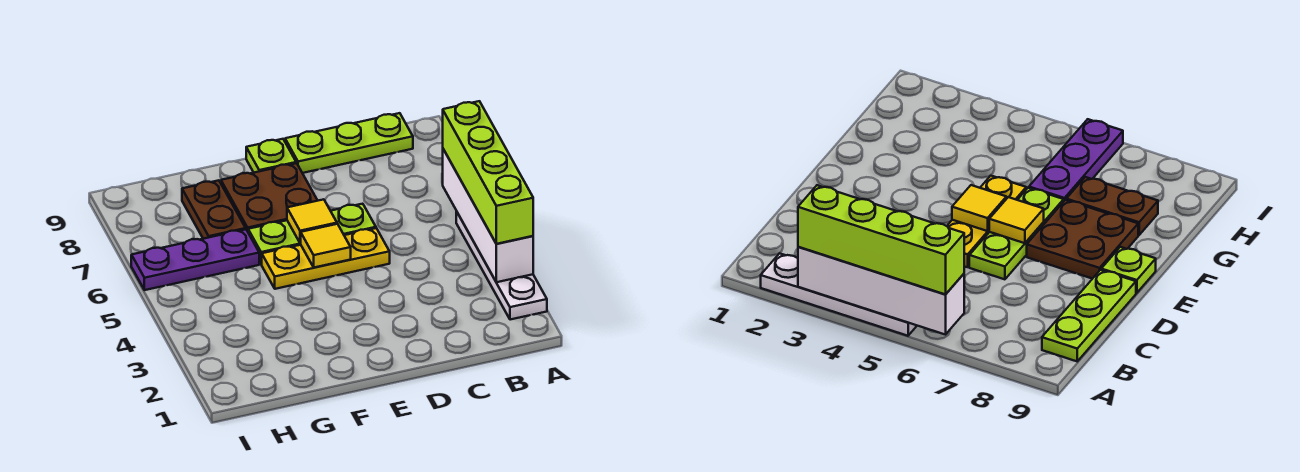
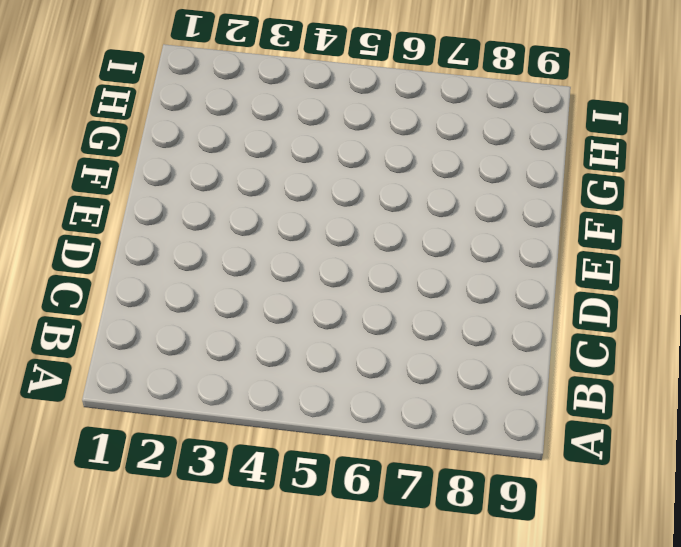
none -> white plate A2:A5 level 1
none -> lime plate B9:D9 level 1
none -> yellow plate D5:F5 level 1

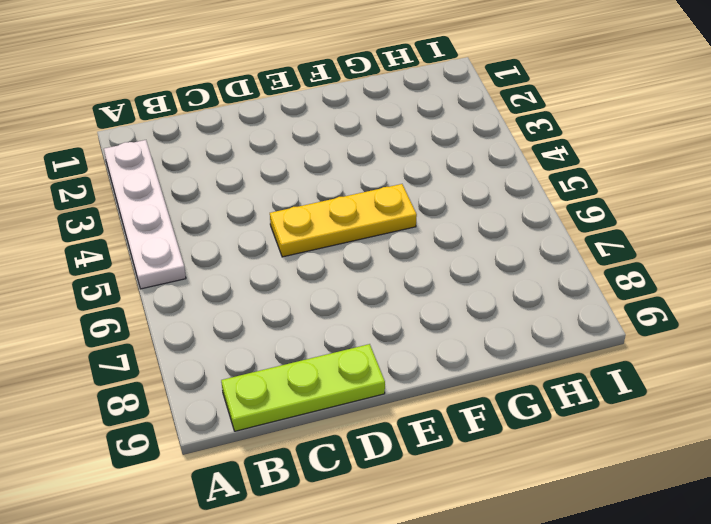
none -> lime plate D6:F6 level 1
none -> brown plate E7:F8 level 1
none -> lime plate E9 level 1

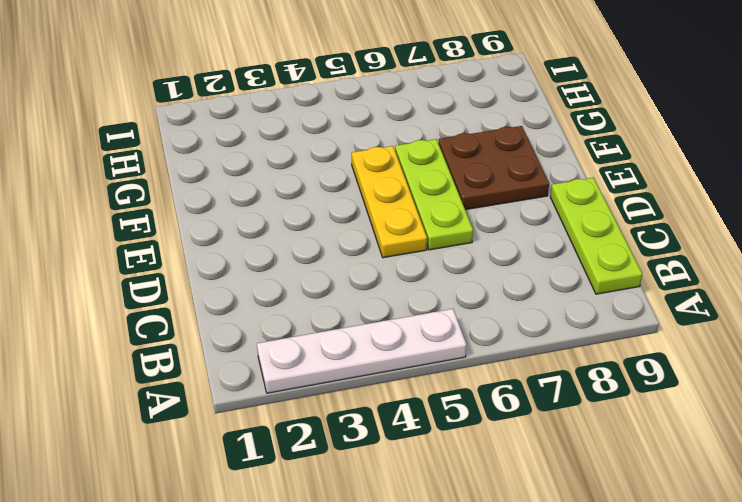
none -> lime plate E9 level 1
none -> purple plate G6:I6 level 1
none -> brown plate G7:G8 level 1

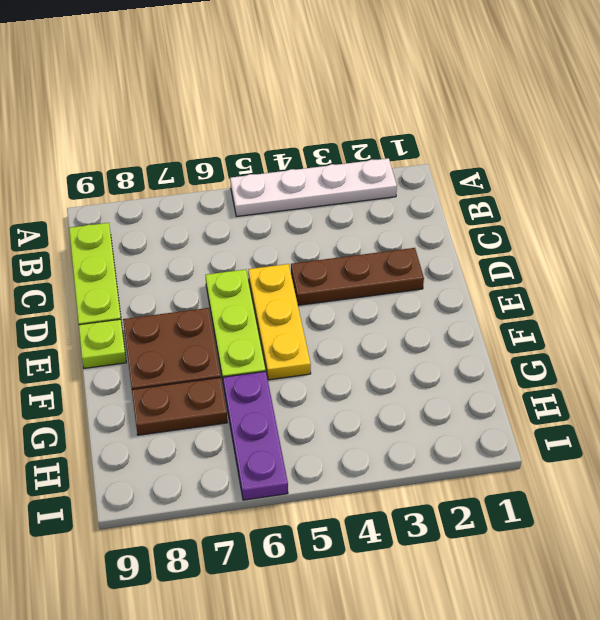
brown plate D2:D4 level 1 -> none
none -> white brick A3:A6 level 2
none -> yellow tile E5 level 2
none -> yellow tile E6 level 2

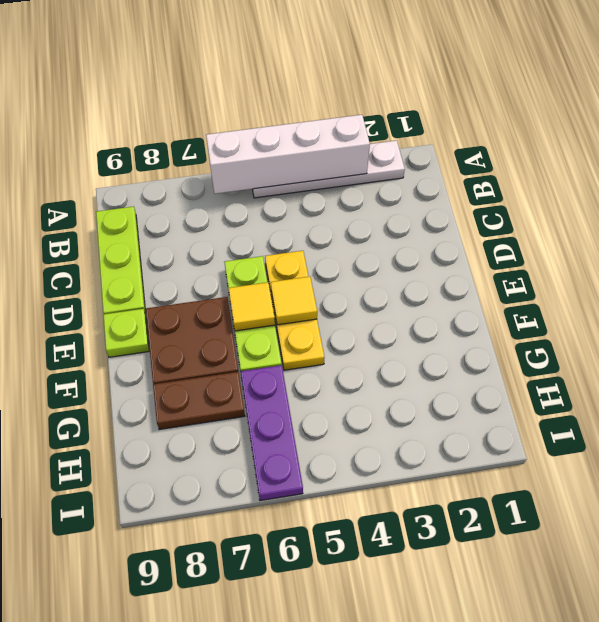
none -> lime brick A3:A6 level 3

